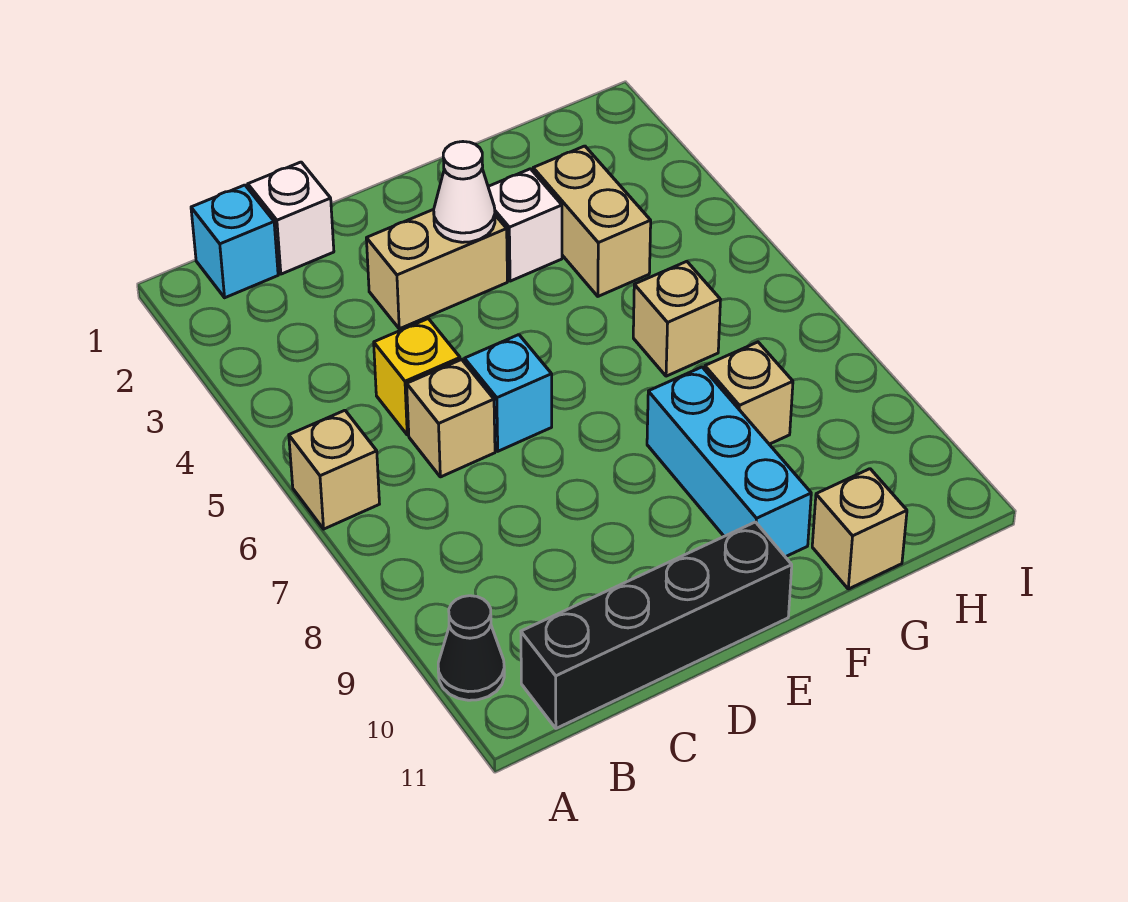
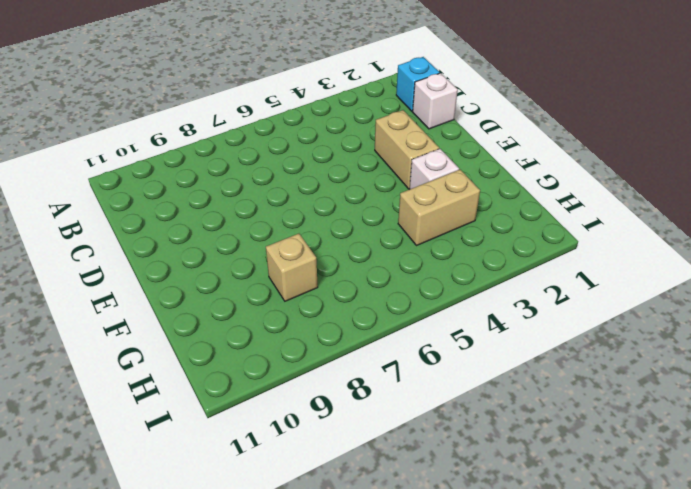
none -> tan brick A6 level 1
none -> black cone A10 level 1
none -> black brick B11:E11 level 1

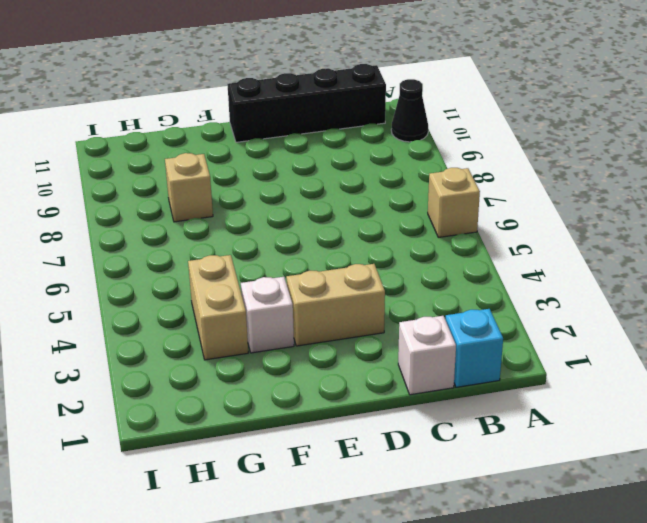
none -> yellow brick C5 level 1
none -> tan brick C6 level 1
none -> cyan brick D6 level 1

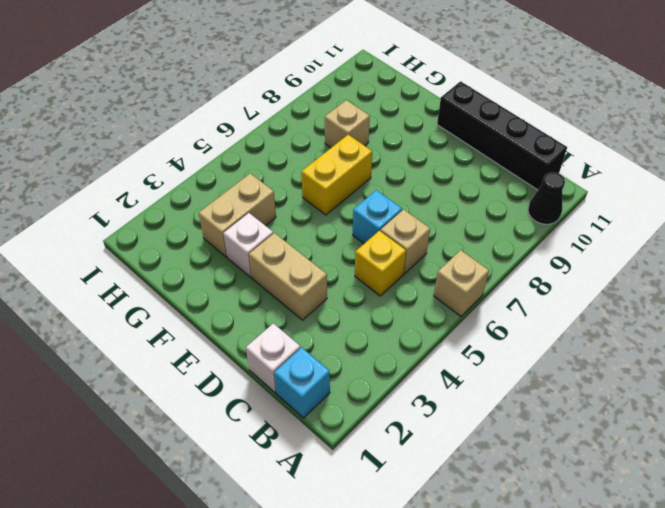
yellow brick F6:F7 level 1 -> none
none -> cyan brick F8:F10 level 1
none -> tan brick G6 level 1
none -> tan brick G11 level 1

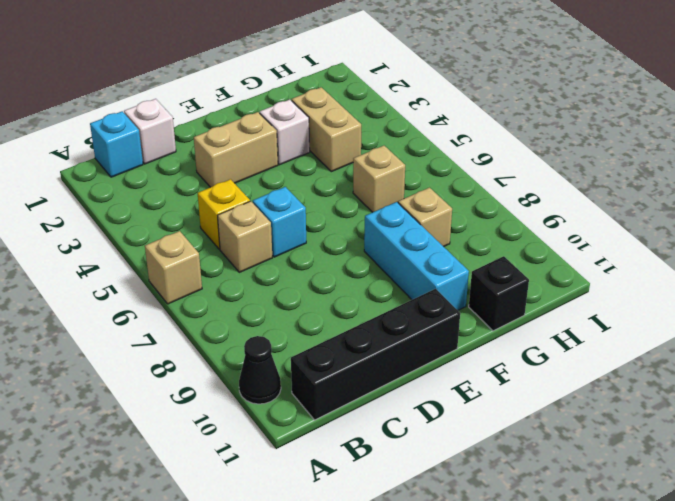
black brick G11 level 1 -> tan brick G11 level 1
none -> white cone E3 level 2

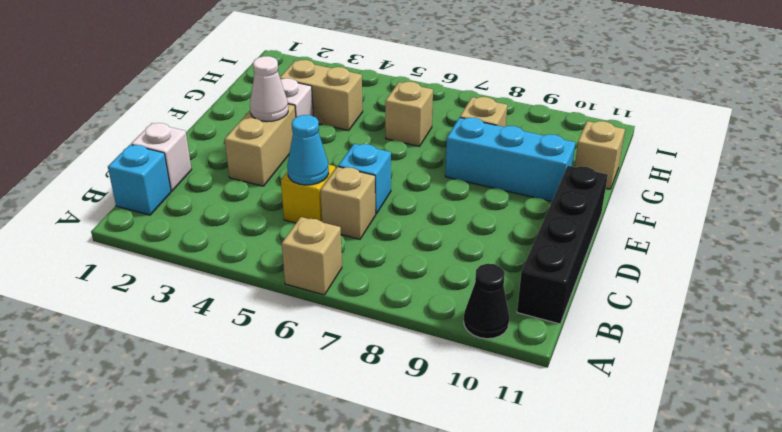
cyan cone C5 level 2 -> none

